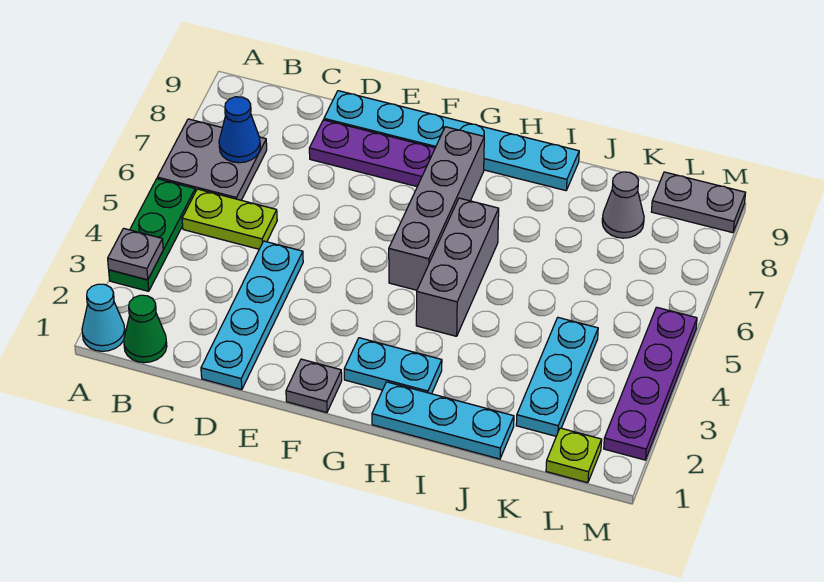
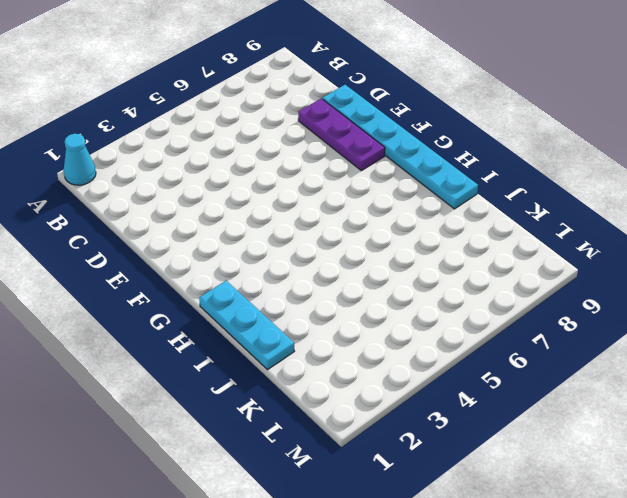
none -> green plate A3:A5 level 1
none -> grey plate A6:B7 level 1
none -> green cone B1 level 1

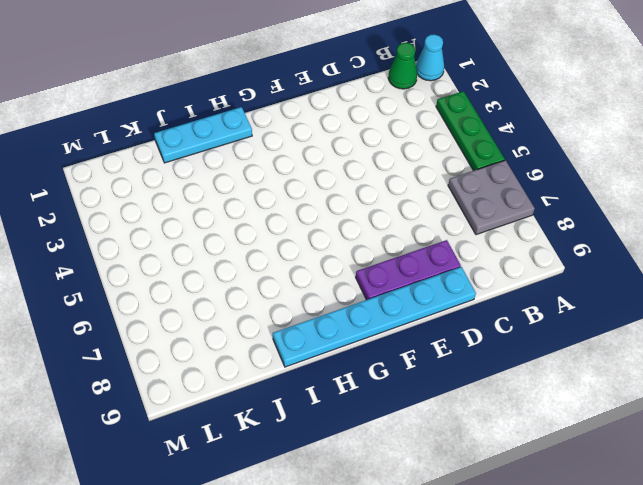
none -> lime plate B5:C5 level 1
none -> cyan plate D1:D4 level 1
none -> grey plate F1 level 1

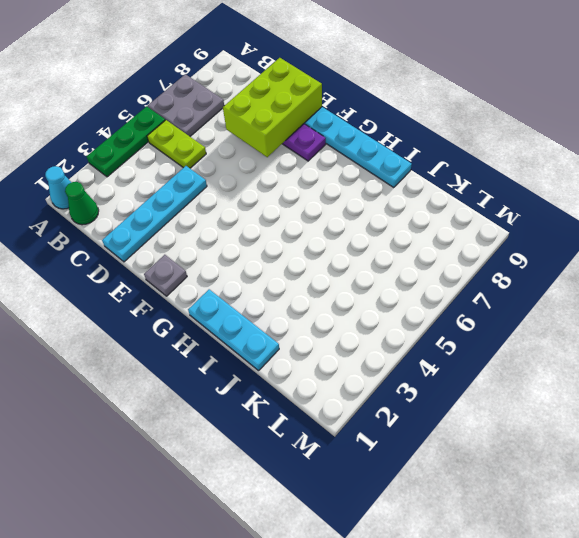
lime brick D7:E9 level 2 -> none
none -> cyan plate G2:H2 level 1
none -> grey brick G5:G8 level 1
none -> grey brick H4:H6 level 1

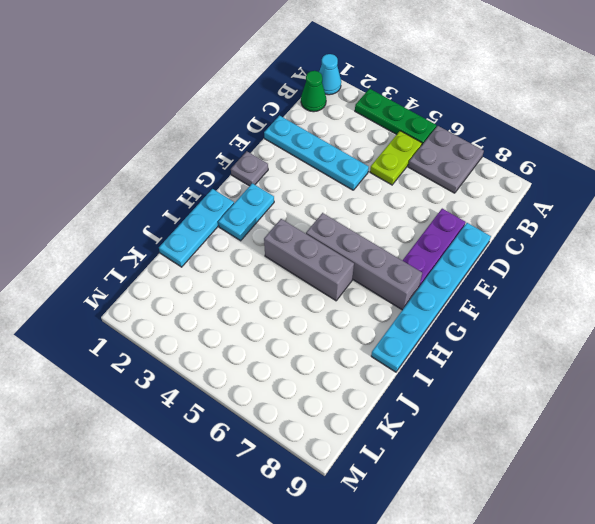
none -> cyan plate K2:K4 level 1
none -> grey cone K8 level 1
none -> lime plate L1 level 1

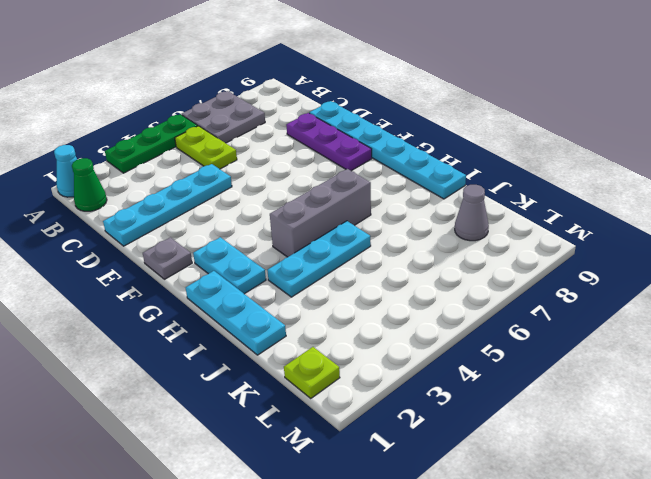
cyan plate I3:I5 level 1 -> cyan plate K2:K4 level 1
none -> grey brick G5:G8 level 1
none -> grey plate L9:M9 level 1
none -> purple plate M2:M5 level 1

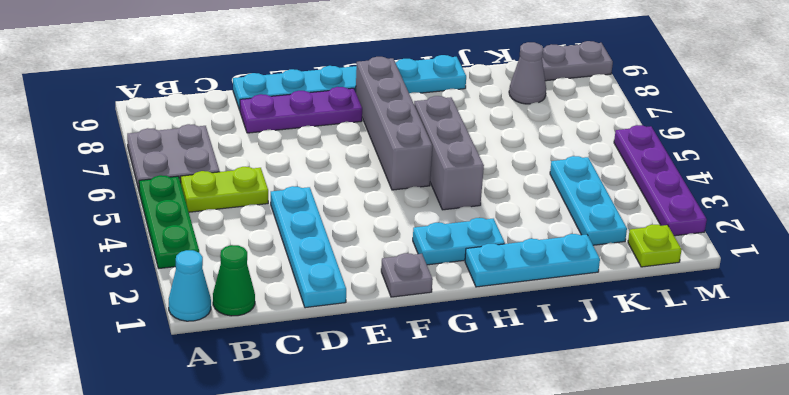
none -> grey plate A3 level 2
none -> blue cone B7 level 2

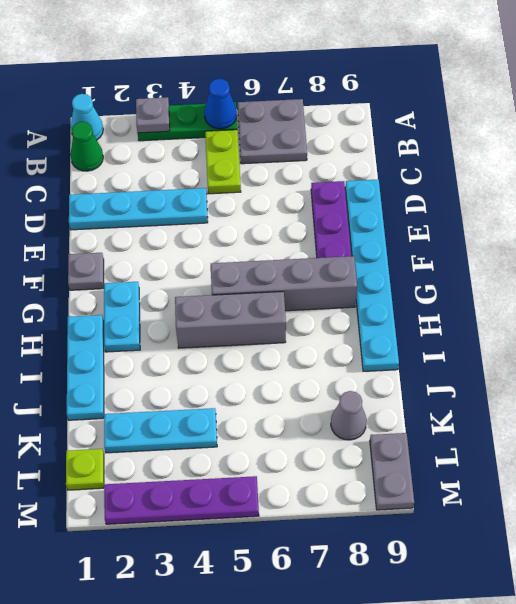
blue cone A5 level 2 -> blue cone B7 level 2

